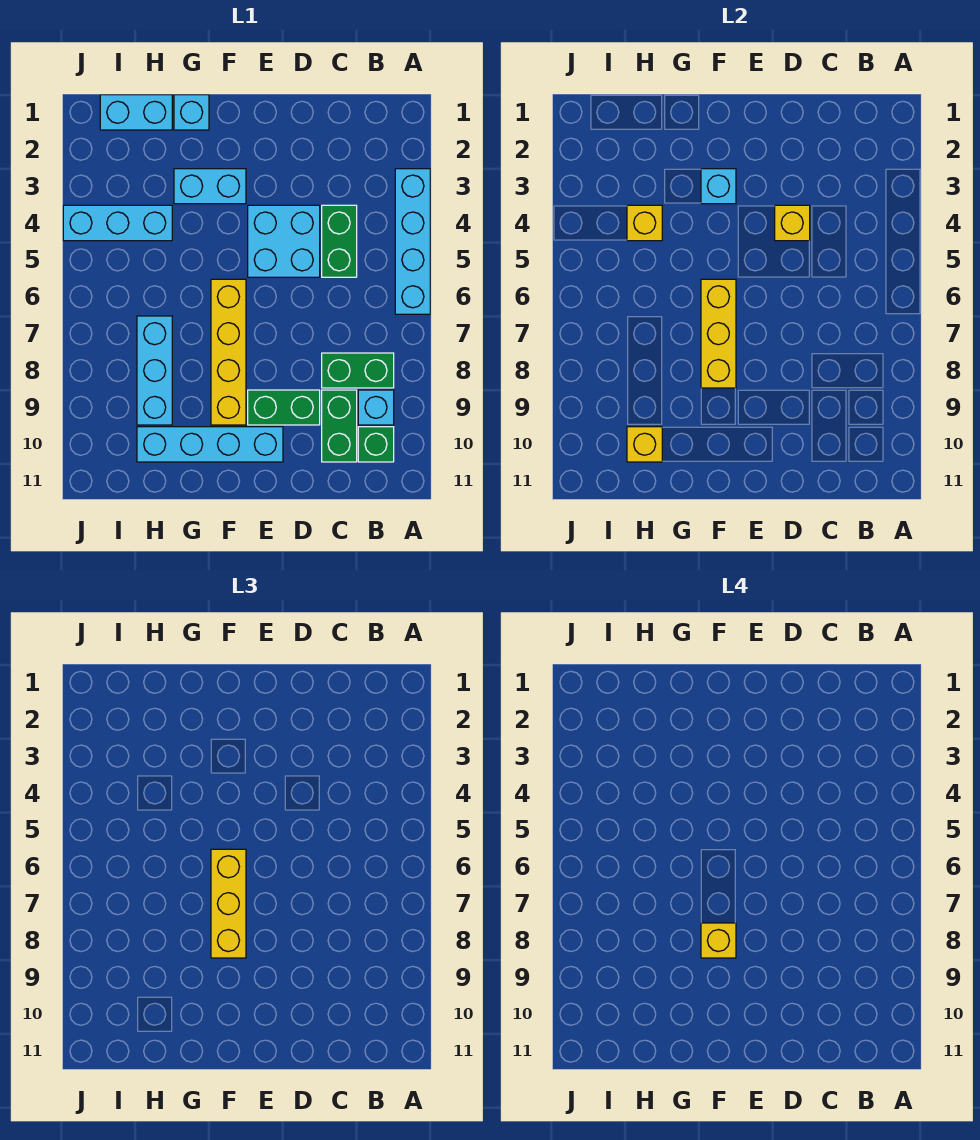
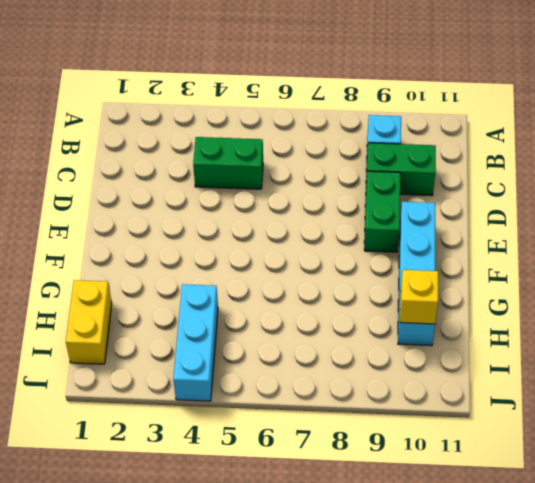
yellow brick H1:I1 level 1 -> cyan brick H1:I1 level 1
none -> cyan brick A3:A6 level 1
none -> green brick B8:C8 level 1
none -> green brick B10 level 1

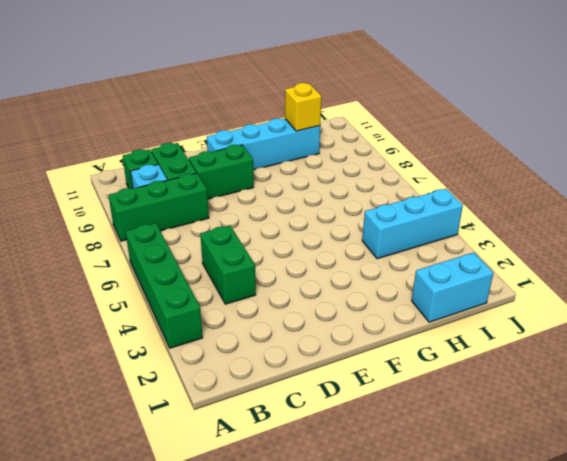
green brick A3:A6 level 1 -> cyan brick A3:A6 level 1
green brick A8:C8 level 1 -> green brick B8:C8 level 1
none -> cyan brick D4:E5 level 1
none -> cyan brick F3:G3 level 1
none -> yellow brick F6:F9 level 1

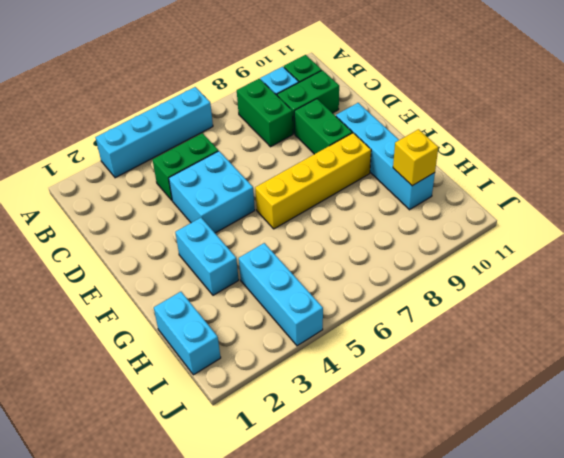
none -> cyan brick G1 level 1
none -> cyan brick H7:H9 level 1
none -> yellow brick D4 level 2

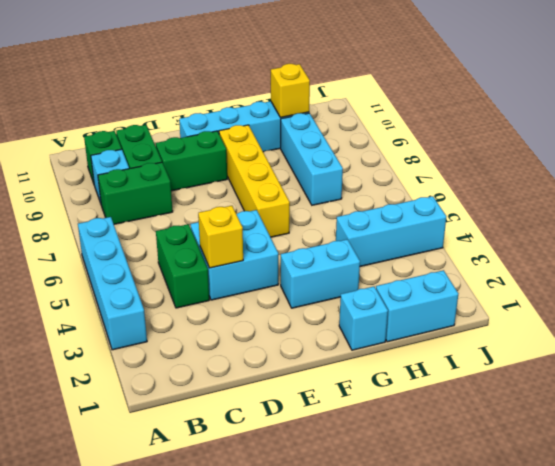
none -> cyan brick F3 level 2
none -> yellow brick F6:F8 level 2
none -> yellow brick H4 level 2

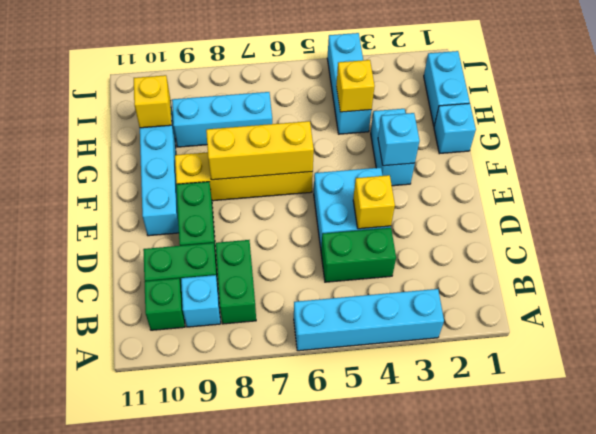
none -> yellow brick F6:F8 level 3
none -> yellow brick F8 level 4

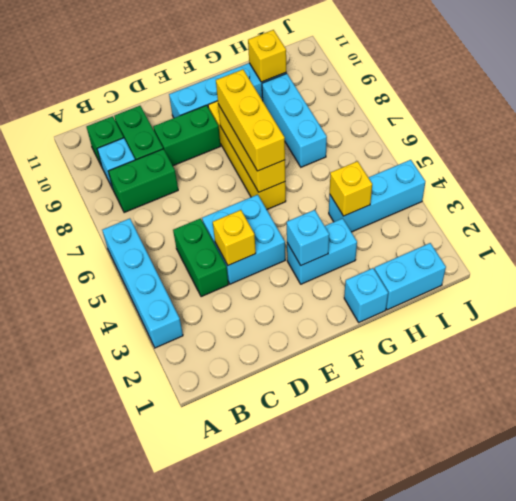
none -> yellow brick F8 level 4

